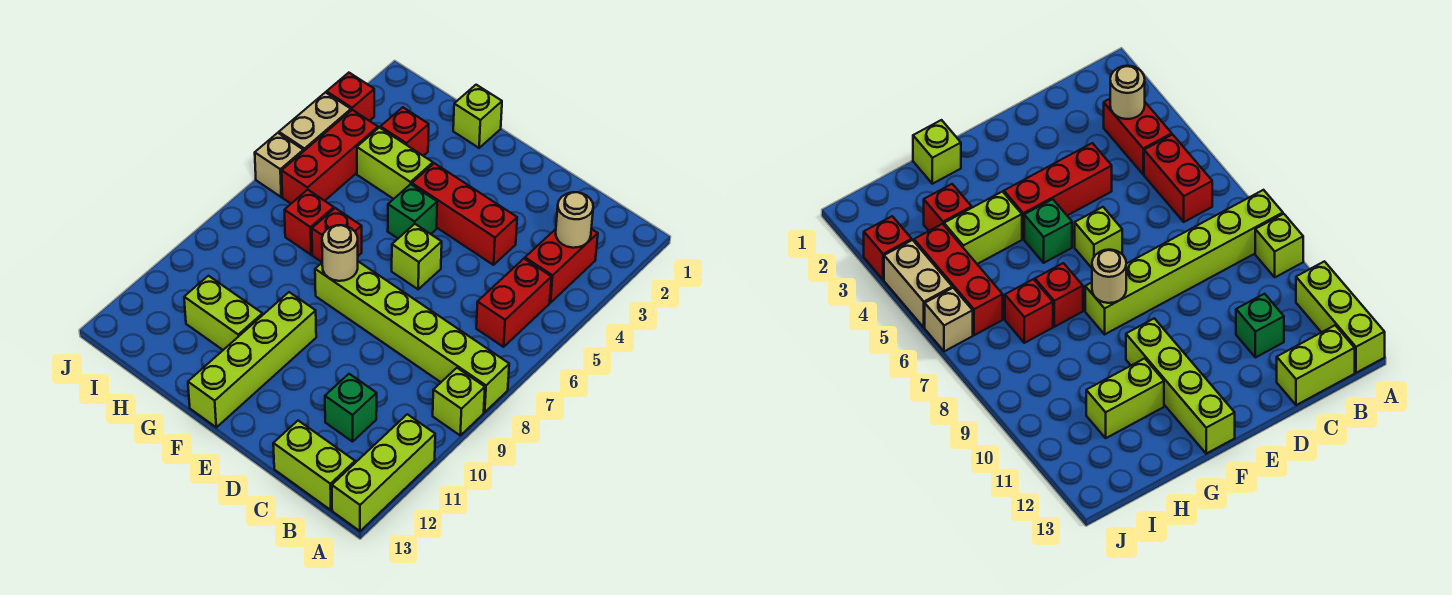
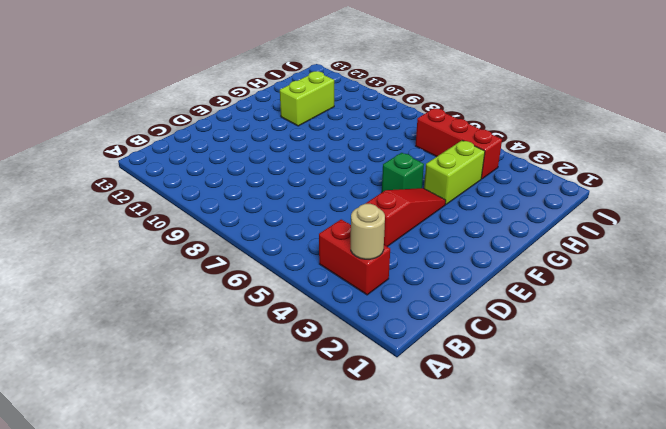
red slope D4:F4 level 1 top D -> red brick D4:F4 level 1
none -> lime brick A8:F8 level 1
none -> lime brick A9 level 1
none -> lime brick A11:A13 level 1

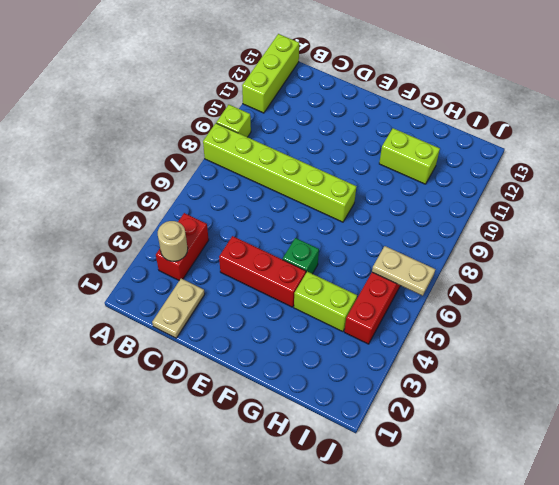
tan plate C1:C2 level 1 -> none
tan plate I6:J6 level 2 -> none
none -> red brick B5:B6 level 1
none -> lime brick B13:C13 level 1
none -> green brick C11 level 1

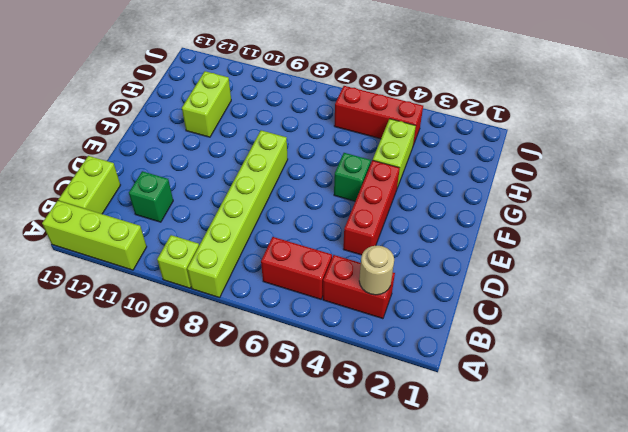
none -> lime brick E6 level 1
none -> lime brick F10:F13 level 1
none -> lime brick G1 level 1

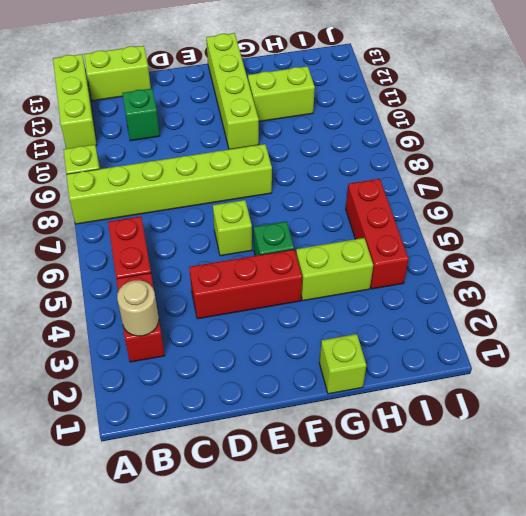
none -> red brick G7 level 1
none -> red brick H3 level 1
none -> red brick H7 level 1

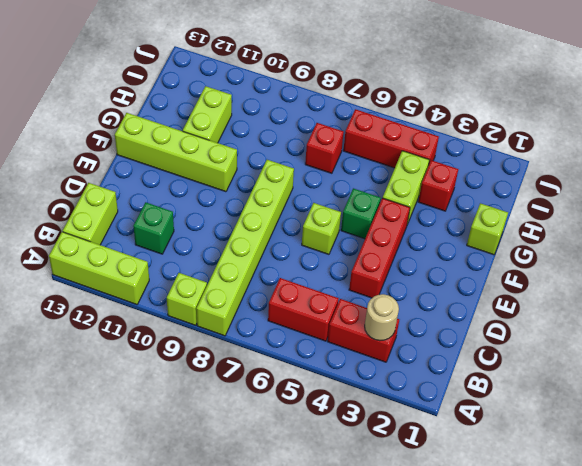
none -> red brick G7 level 1
none -> red brick J3 level 1
none -> tan brick J4:J5 level 1

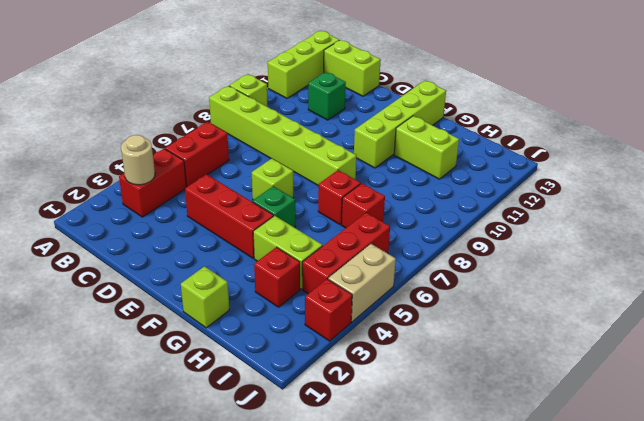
none -> tan brick J6 level 1
none -> tan round brick F8 level 2

